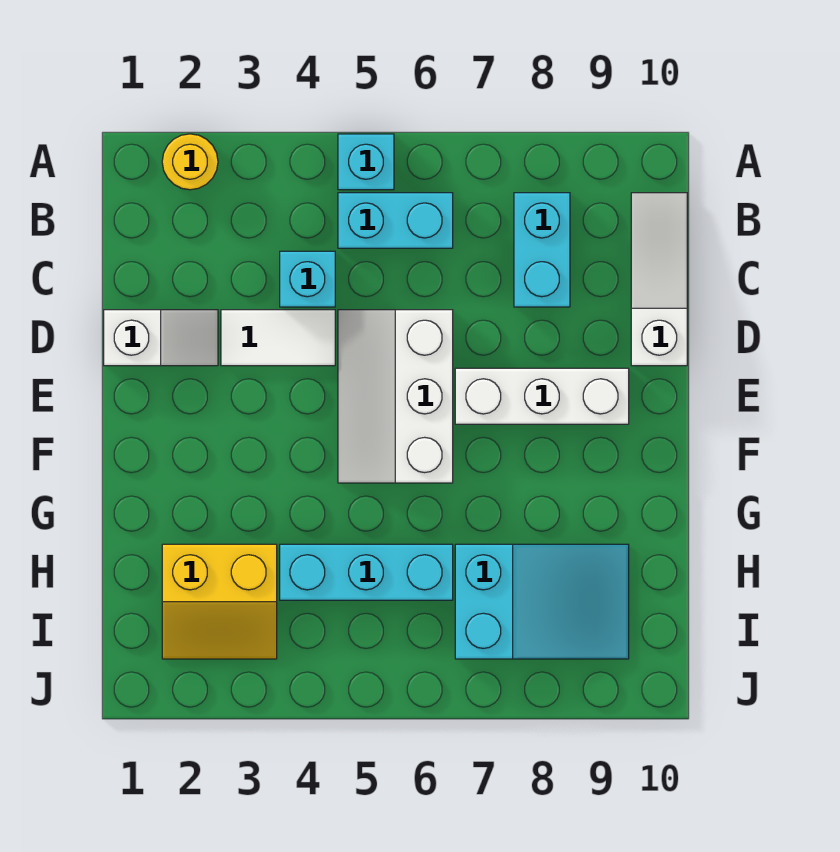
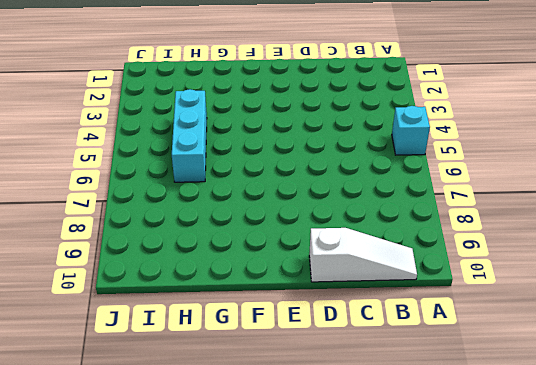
none -> yellow round brick A2 level 1
none -> cyan brick B5:B6 level 1
none -> cyan brick B8:C8 level 1

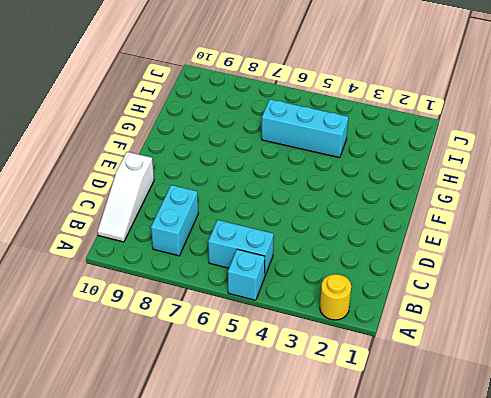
none -> cyan brick C4 level 1
none -> white slope D1:D2 level 1 top 1
none -> white tile D3:D4 level 1

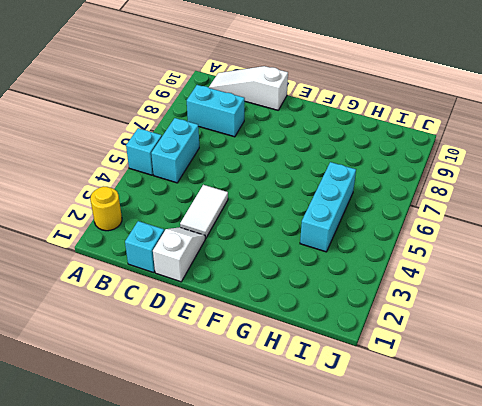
cyan brick C1 level 1 -> cyan brick C4 level 1
none -> white slope D5:F6 level 1 top 6
none -> white brick E7:E9 level 1
none -> yellow slope H2:I3 level 1 top H

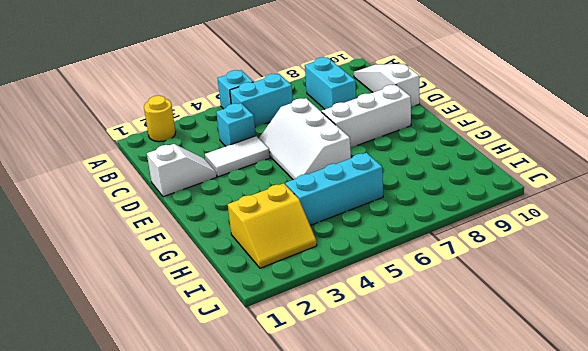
none -> cyan slope H7:I9 level 1 top 7

